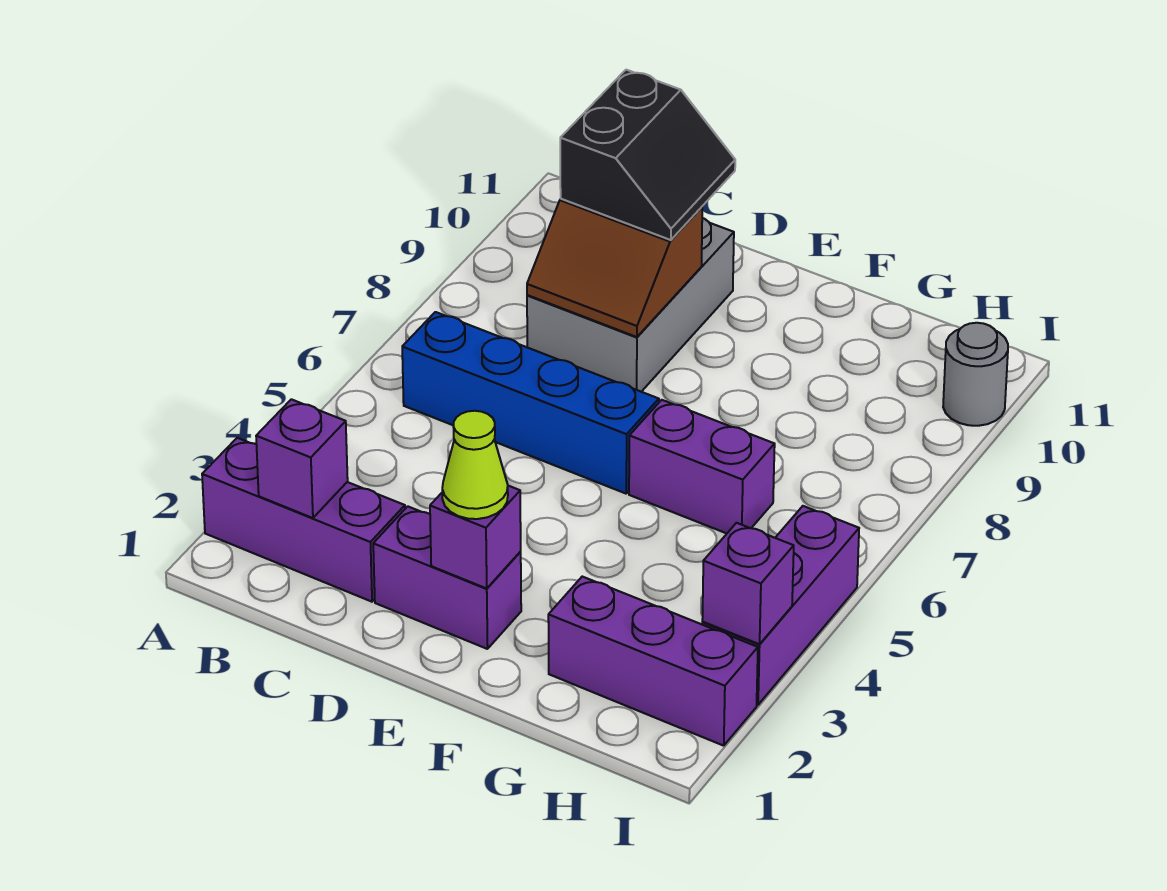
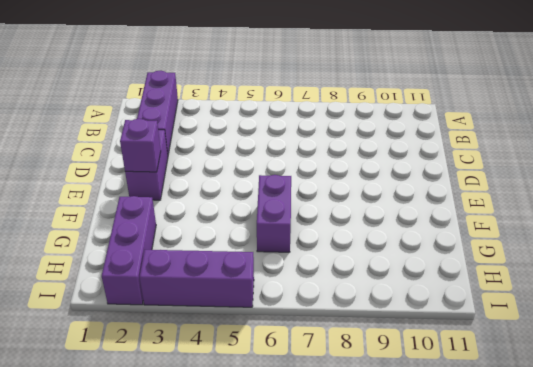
none -> blue brick B6:E6 level 1
none -> grey brick C8:D10 level 1
none -> grey round brick I10 level 1

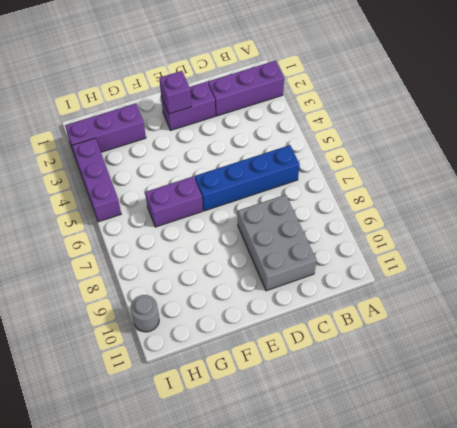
none -> purple brick B2 level 2
none -> brown slope C8:D9 level 2 top 9
none -> purple brick I3 level 2

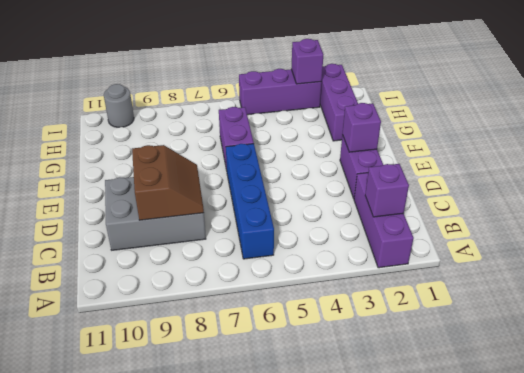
none -> black slope C9:D10 level 3 top C
none -> lime cone E2 level 3

